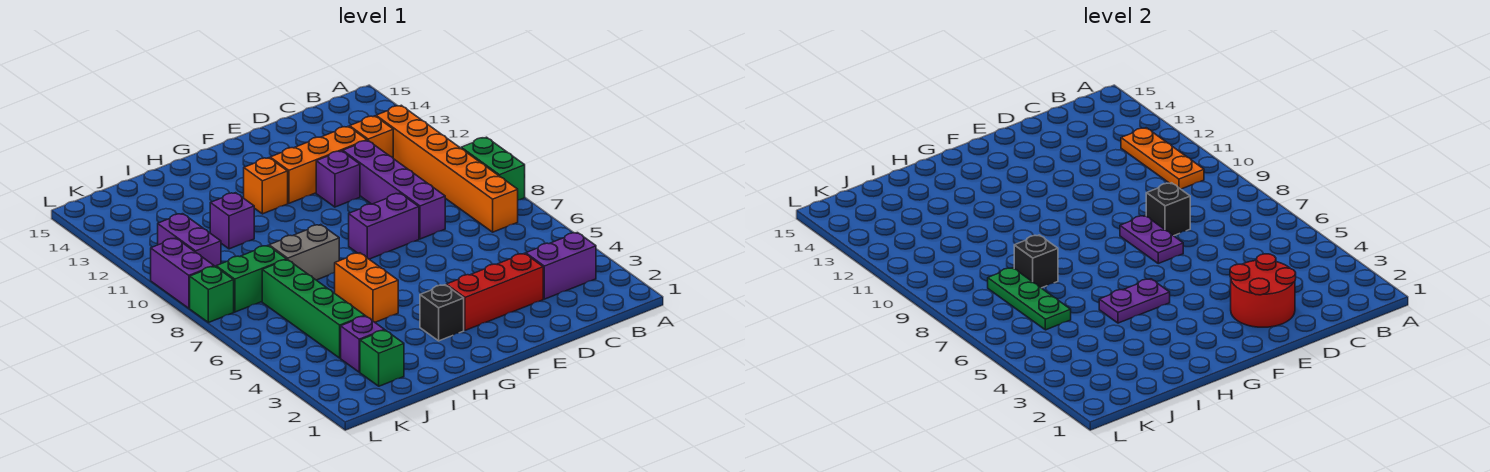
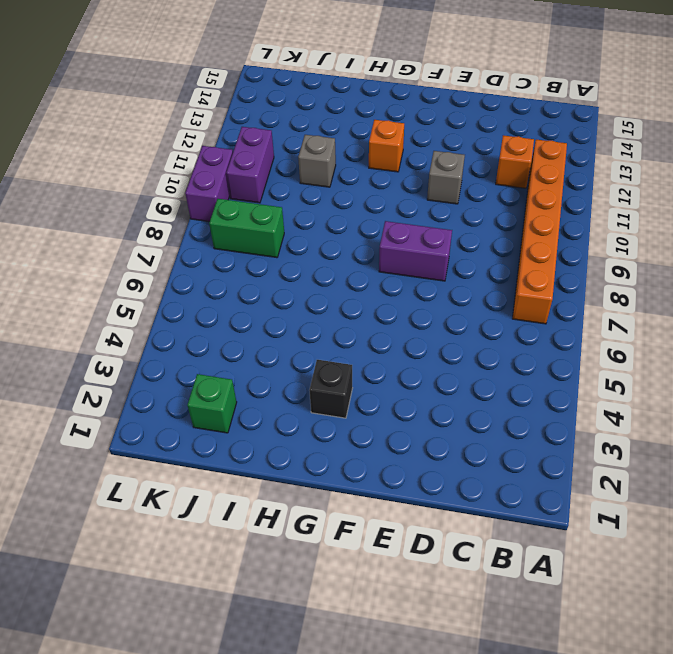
grey brick E11 level 1 -> purple brick E11 level 1
grey brick I11 level 1 -> purple brick I11 level 1
none -> green brick A8:A9 level 1
none -> purple brick B3:C3 level 1
none -> red brick D3:F3 level 1

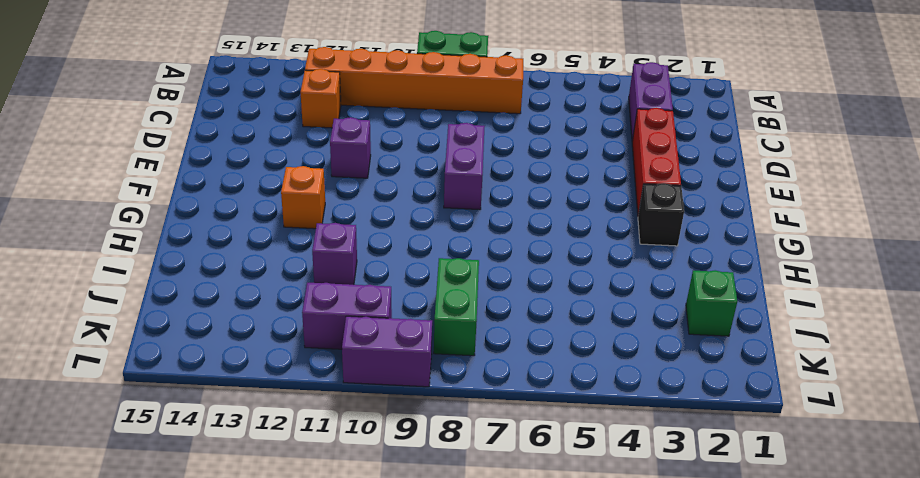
none -> purple brick D8:D11 level 1
none -> orange brick D12:F12 level 1
none -> orange brick H5:H6 level 1

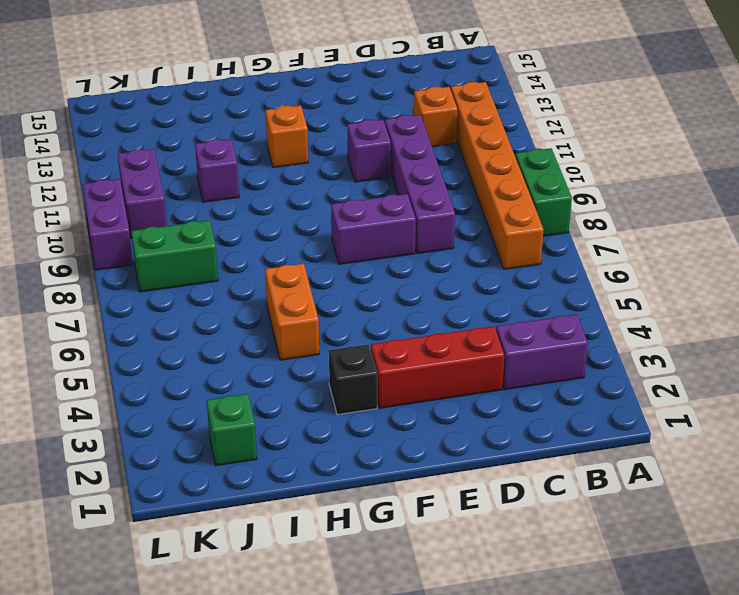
none -> orange brick D12:F12 level 1
none -> grey brick H8:I8 level 1
none -> purple brick J3 level 1

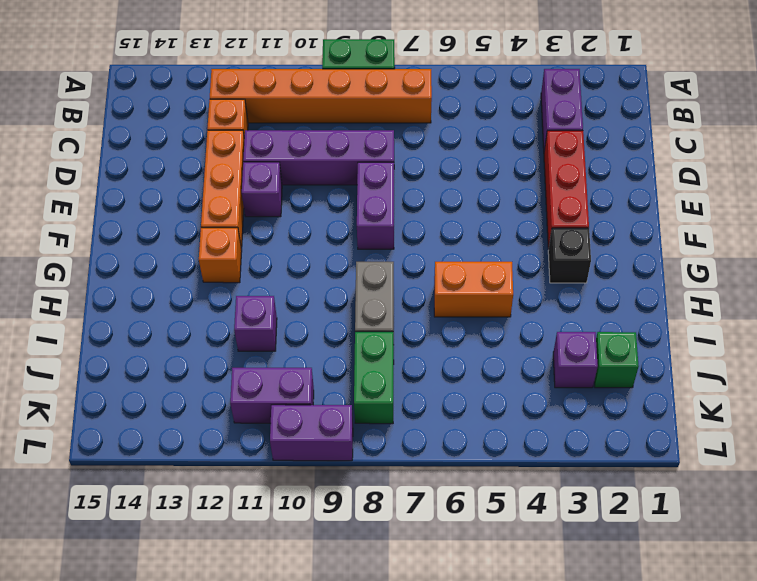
none -> green brick J4:J7 level 1
none -> green brick L8 level 1
none -> orange plate B10:B12 level 2

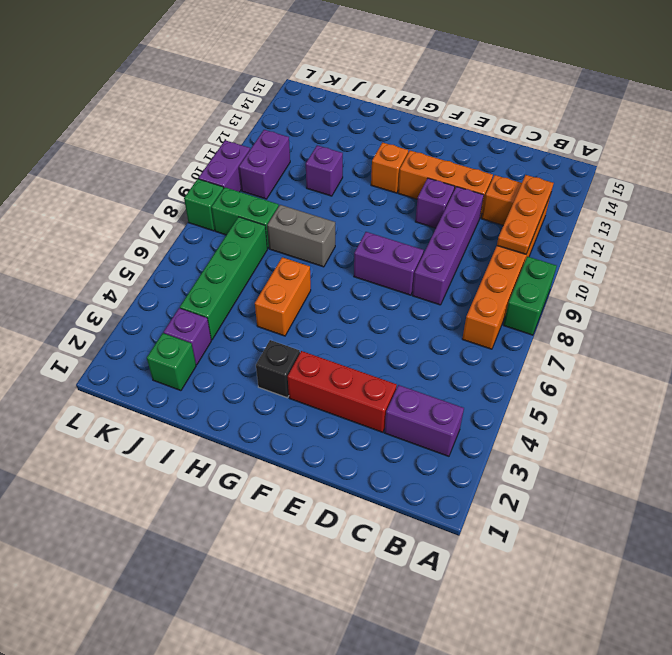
none -> red round brick D2:E3 level 2
none -> black brick D8 level 2
none -> purple plate E7:E8 level 2

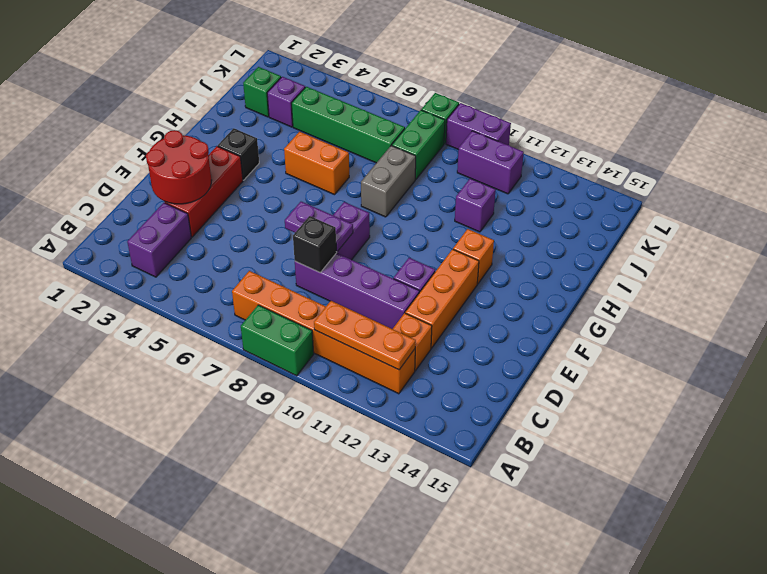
none -> purple plate G5:H5 level 2
none -> black brick I8 level 2
none -> green plate J6:J8 level 2

